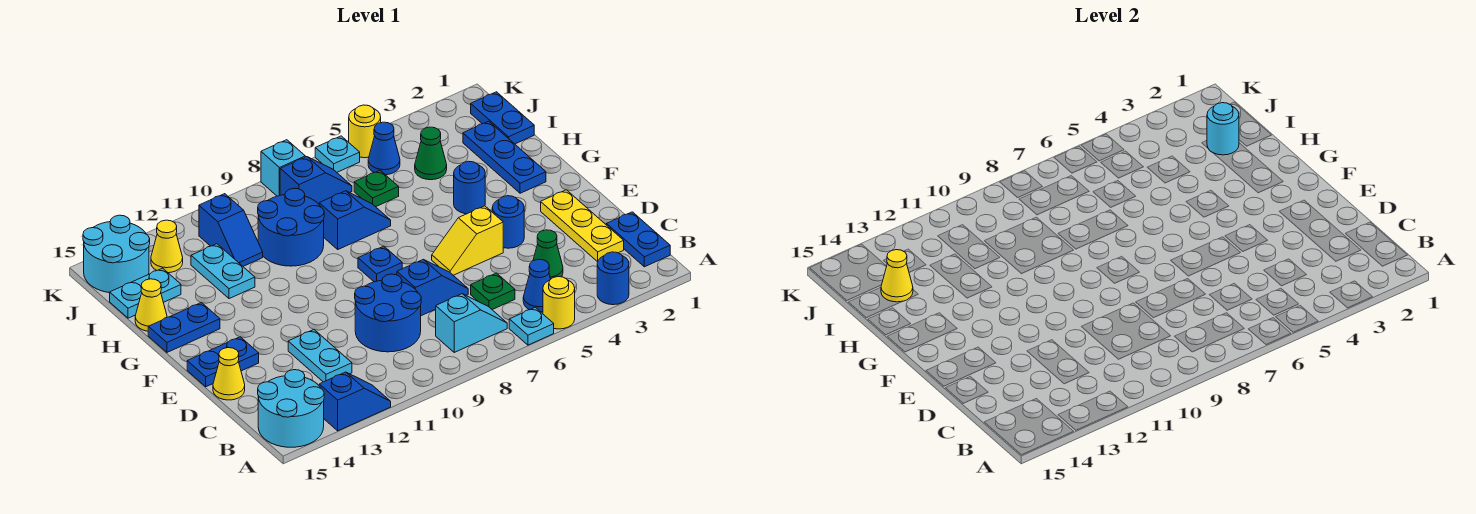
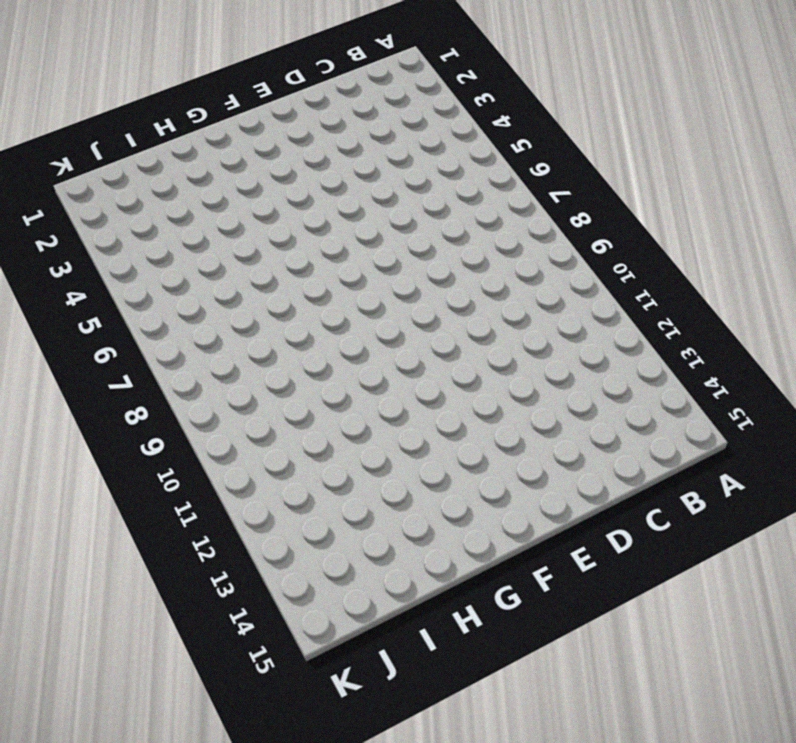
none -> blue round brick A3 level 1
none -> yellow round brick A5 level 1
none -> cyan plate A6 level 1
none -> blue slope A12:A13 level 1 top 13

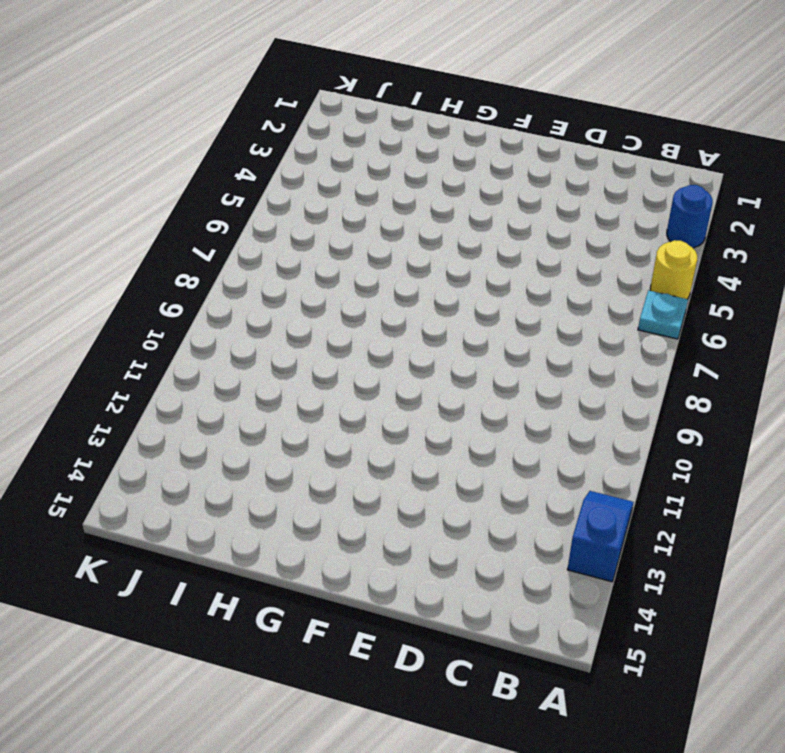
none -> cyan round brick A14:B15 level 1
none -> blue plate B1:C1 level 1
none -> blue cone B5 level 1
none -> cyan slope B7:B8 level 1 top 8

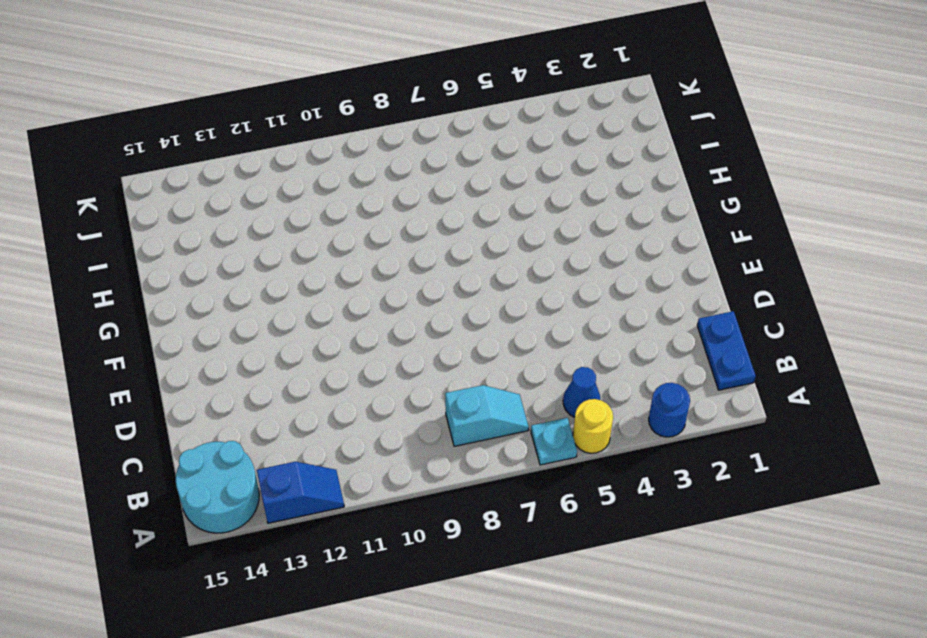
none -> yellow plate C2:E2 level 1
none -> green cone C4 level 1
none -> green plate C6 level 1
none -> blue round brick C9:D10 level 1

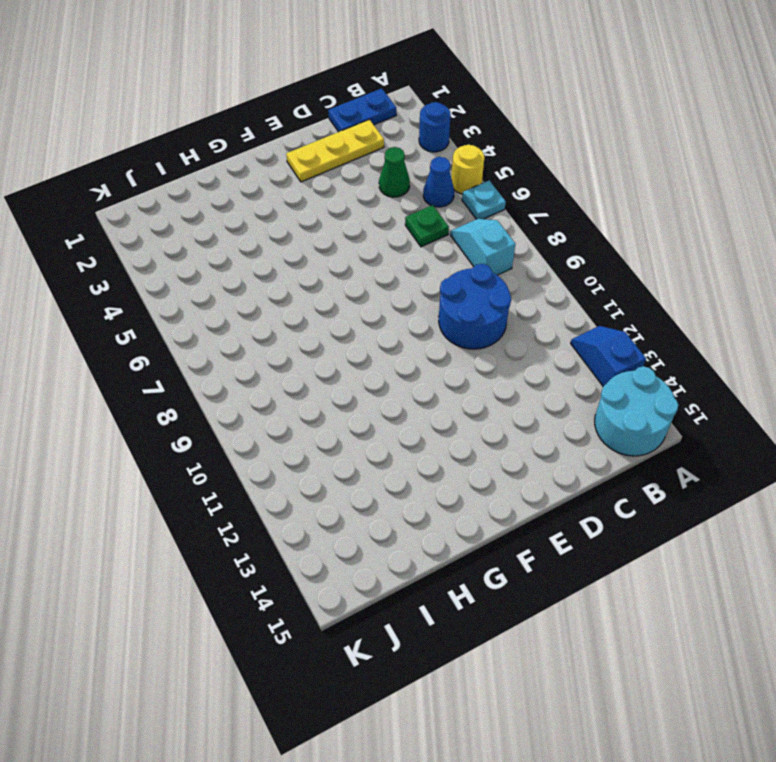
none -> cyan plate C12:D12 level 1
none -> blue slope D7:D8 level 1 top 8
none -> yellow cone D15 level 1
none -> blue round brick E4 level 1

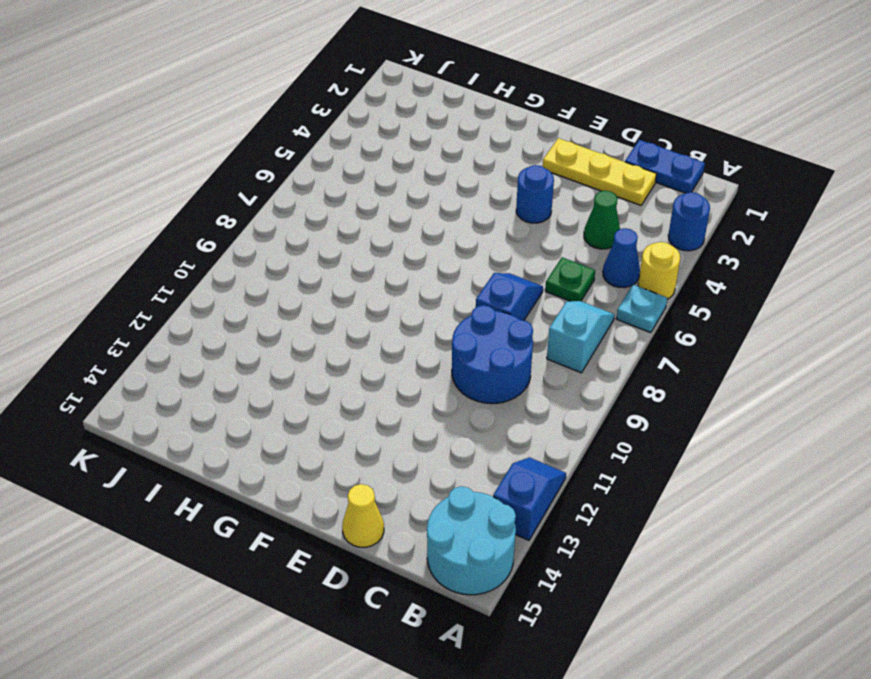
none -> cyan plate C12:D12 level 1
none -> yellow slope E5:E6 level 1 top 5
none -> blue plate E14:E15 level 1
none -> blue plate F8 level 1

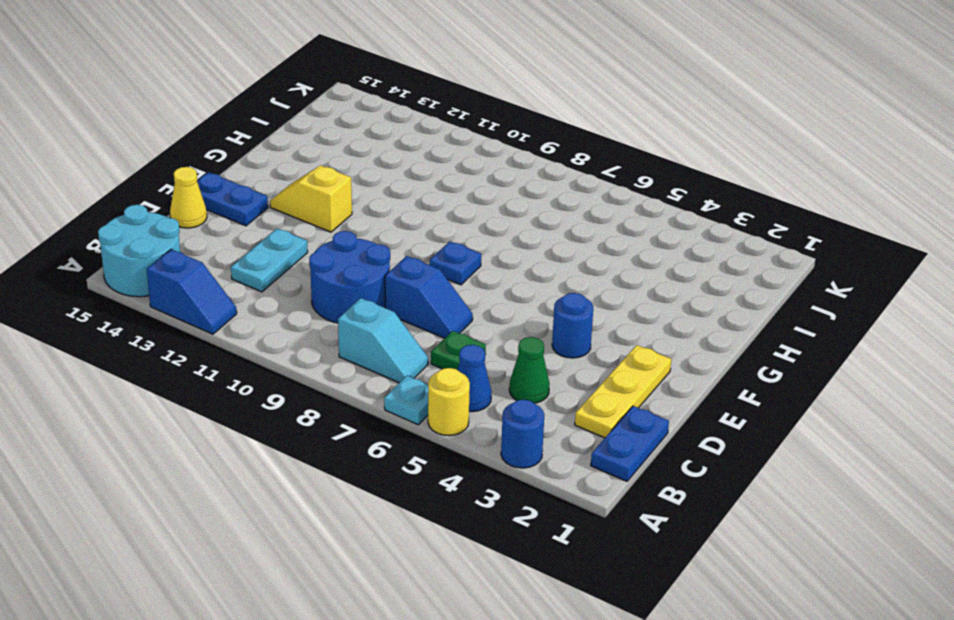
yellow slope F12:F13 level 1 top 12 -> yellow slope E5:E6 level 1 top 5
none -> blue plate G2:I2 level 1
none -> blue round brick G4 level 1
none -> blue plate G14:G15 level 1
none -> blue slope H7:H8 level 1 top 8

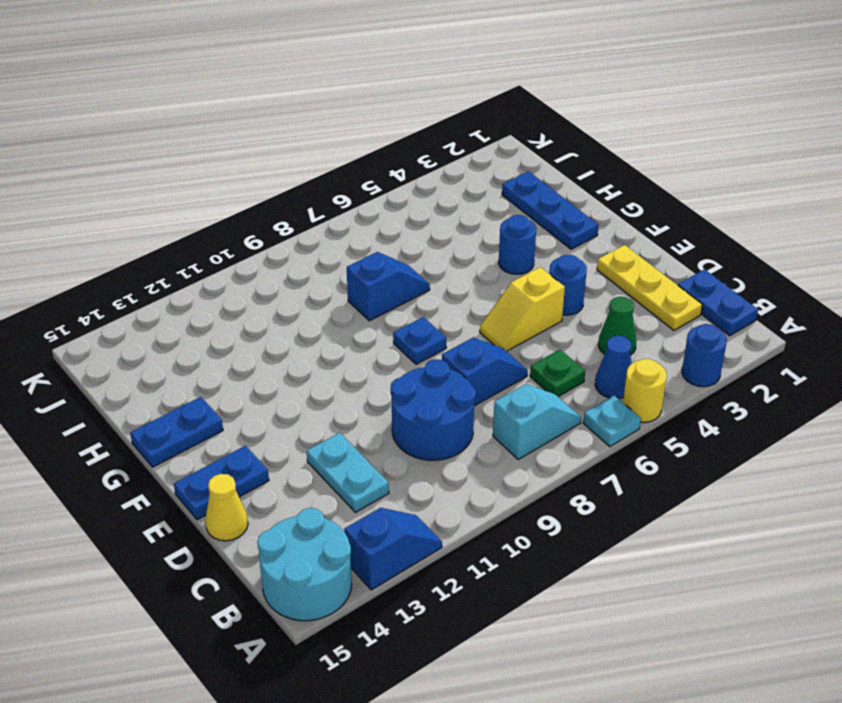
none -> blue round brick H9:I10 level 1
none -> cyan plate H12:I12 level 1
none -> yellow cone H15 level 1
none -> blue plate I1:J1 level 1

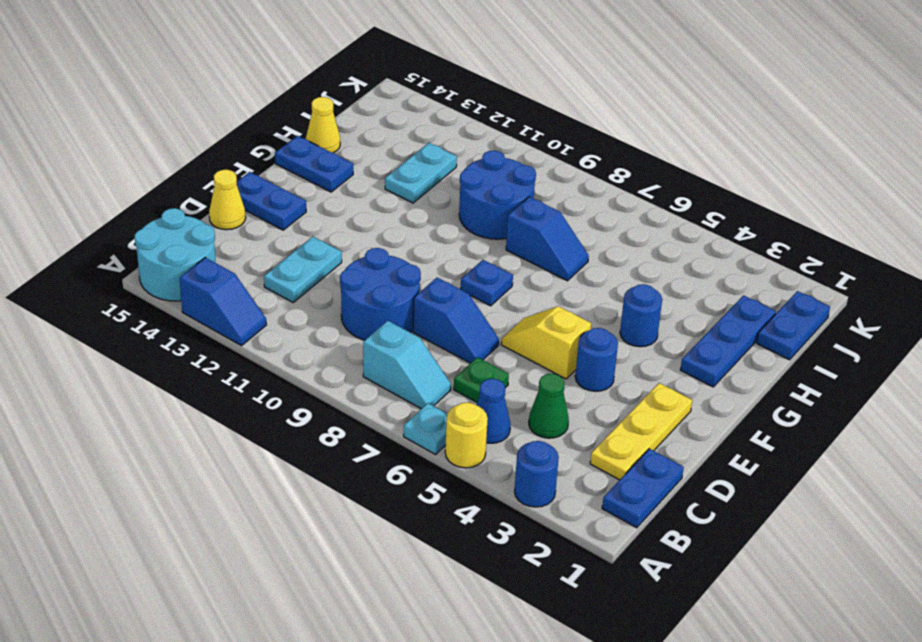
none -> green cone I4 level 1
none -> green plate I6 level 1
none -> blue slope I11:J11 level 1 top J
none -> cyan plate I14:I15 level 1

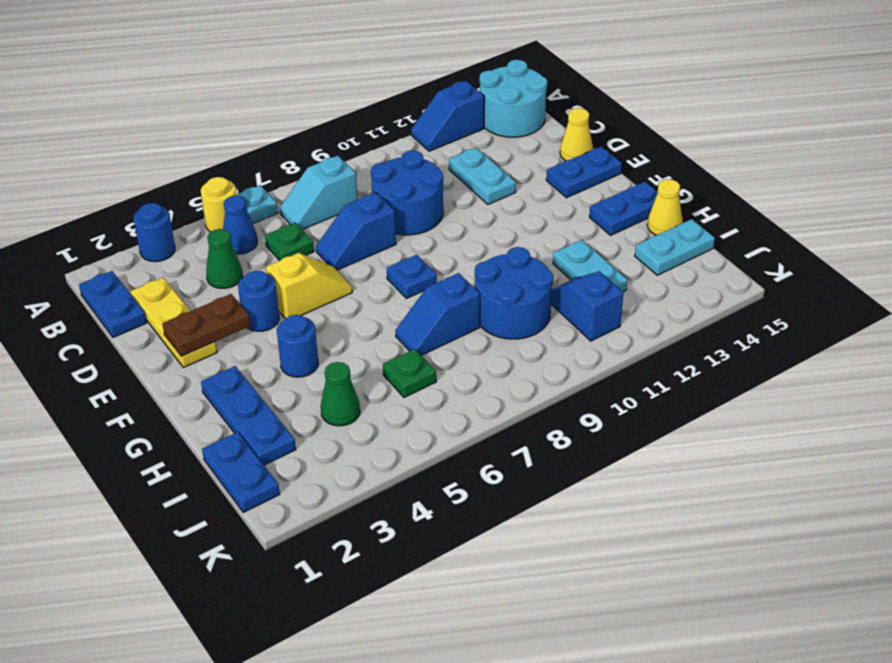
brown plate E2:E3 level 2 -> none
none -> blue cone J5 level 1
none -> blue slope J7:J8 level 1 top 8
none -> yellow cone J13 level 1
none -> cyan round brick J14:K15 level 1

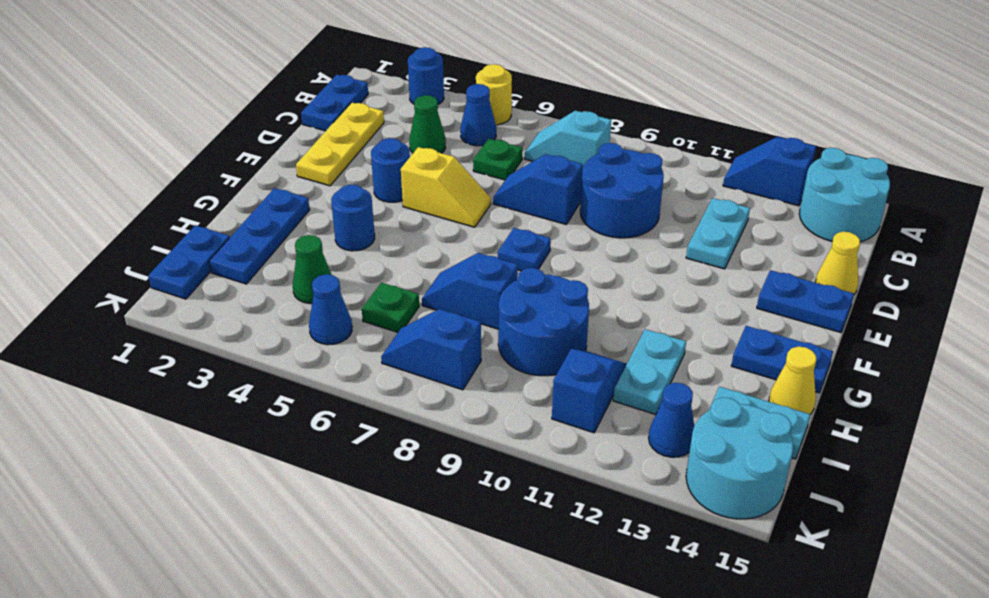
blue cone J13 level 1 -> yellow cone J13 level 1
none -> cyan plate A6 level 1
none -> yellow round brick K5 level 1
none -> cyan plate K6 level 1
none -> cyan brick K8 level 1

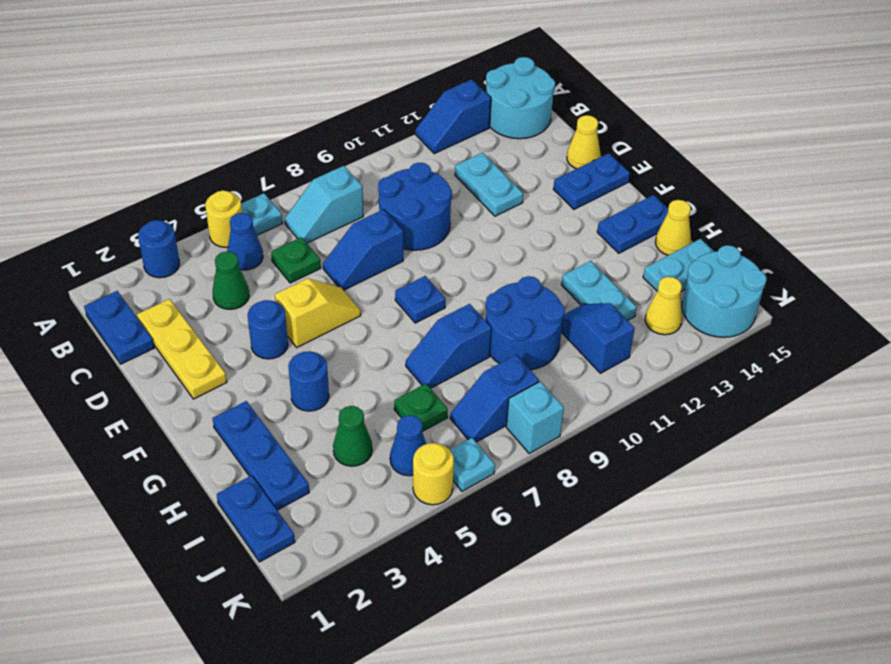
none -> cyan round brick I2 level 2
none -> yellow cone I14 level 2

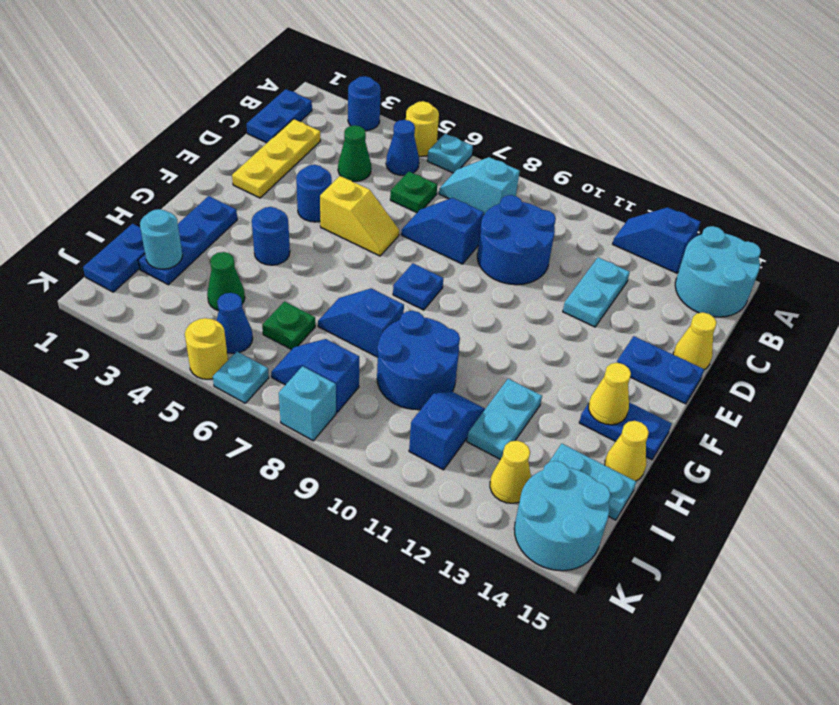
yellow cone G14 level 2 -> yellow cone I14 level 2

